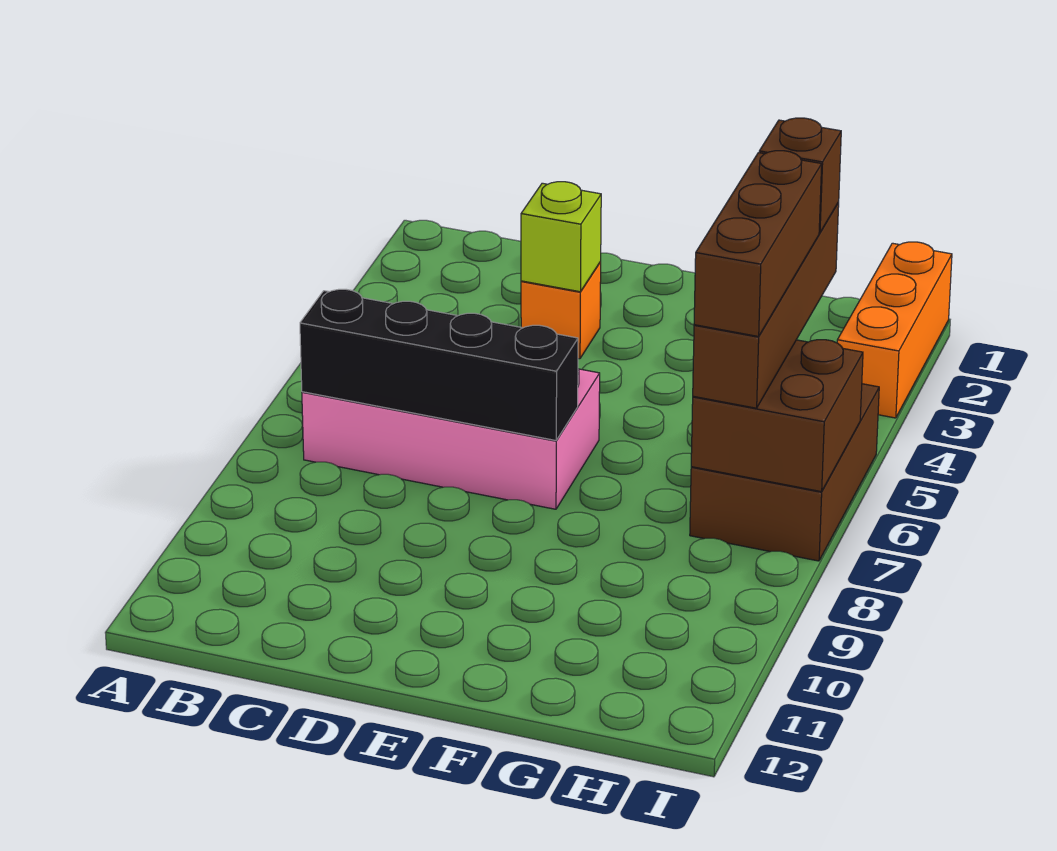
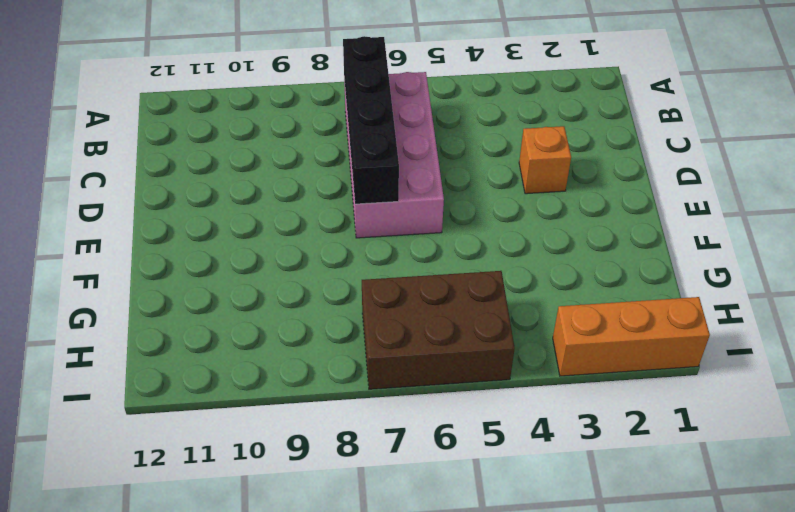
none -> lime brick D3 level 2
none -> brown brick H6:I7 level 2

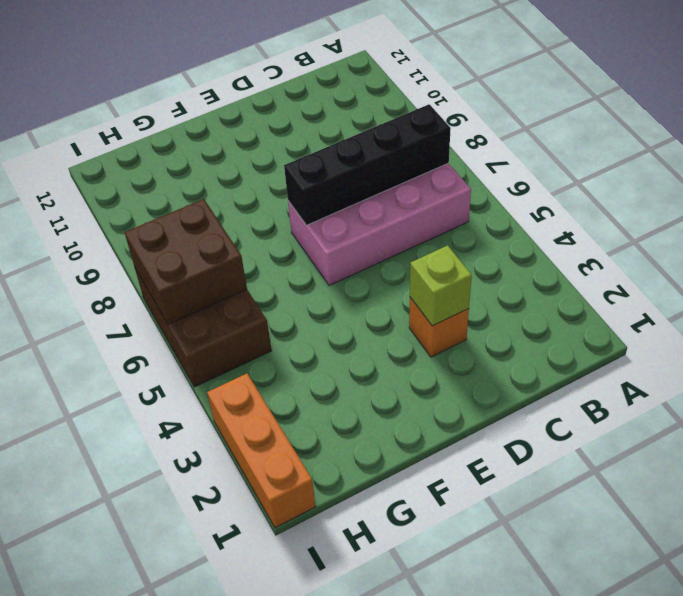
none -> brown brick H4:H7 level 3
none -> brown brick H4 level 4

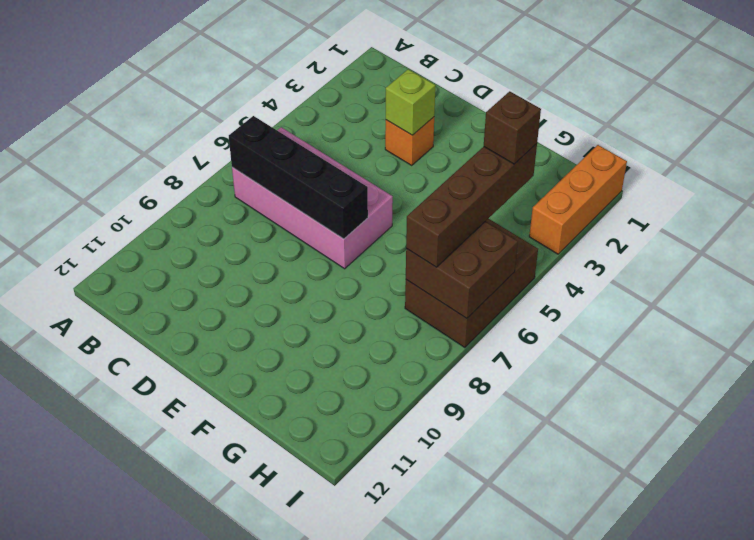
none -> brown brick H5:H7 level 4

